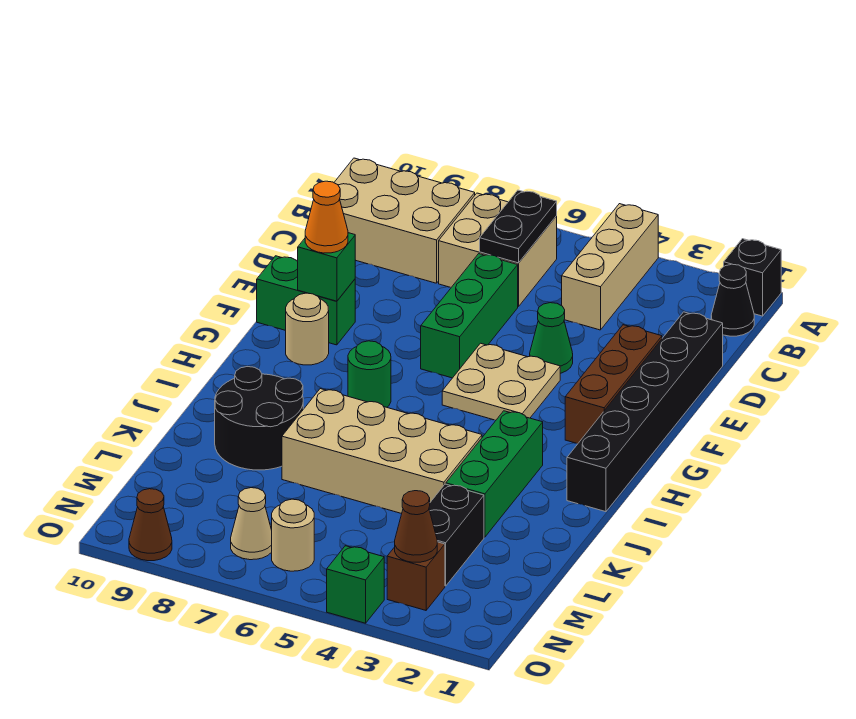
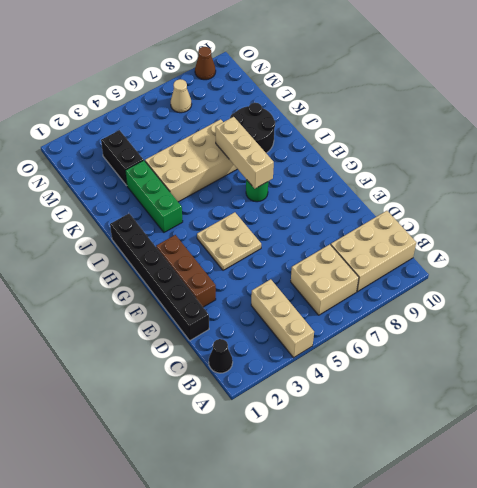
tan brick H7:J7 level 2 -> none
none -> black brick A1 level 1
none -> green brick D6:F6 level 1
none -> green cone E4 level 1

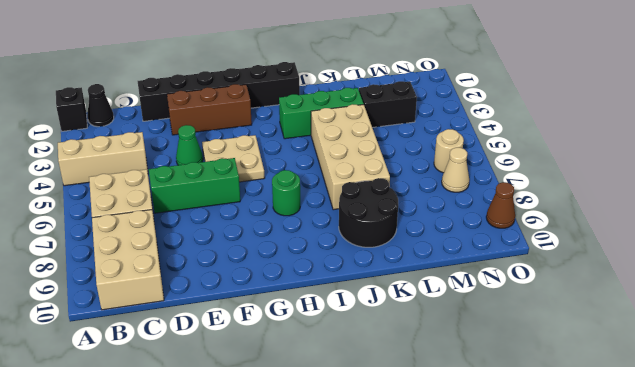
none -> green brick F9:F10 level 1
none -> tan round brick G9 level 1
none -> brown brick N3 level 1

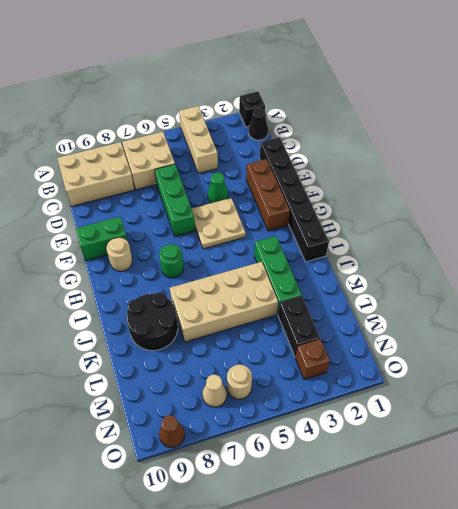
none -> green brick O4 level 1
none -> black plate B6:C6 level 2
none -> green brick F9 level 2

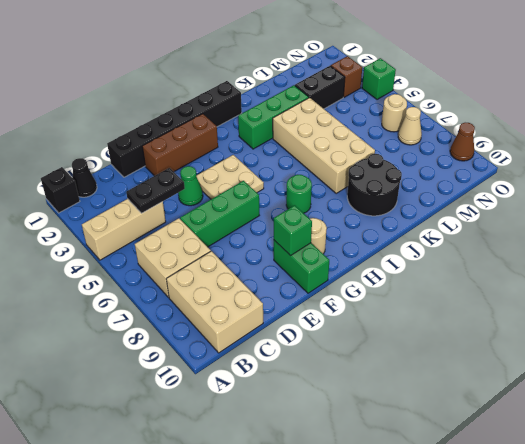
black plate C4:D4 level 2 -> black plate B6:C6 level 2
none -> brown cone N3 level 2
none -> orange cone F9 level 3

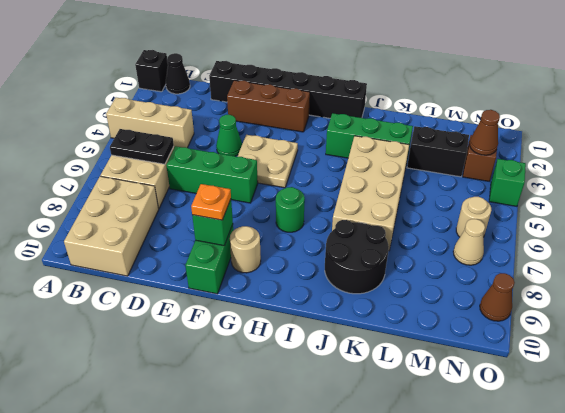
orange plate F9 level 3 -> orange cone F9 level 3

